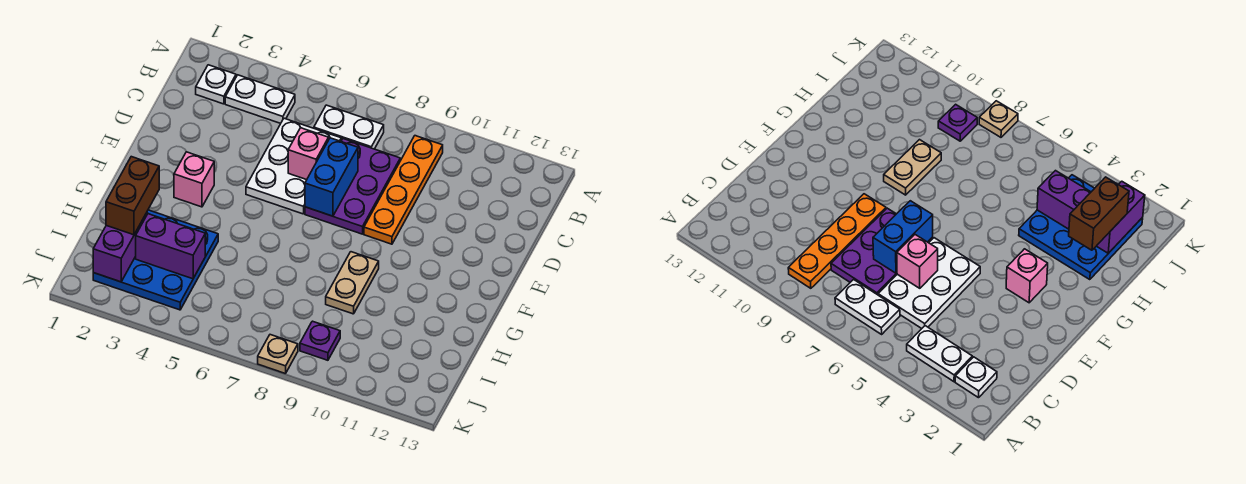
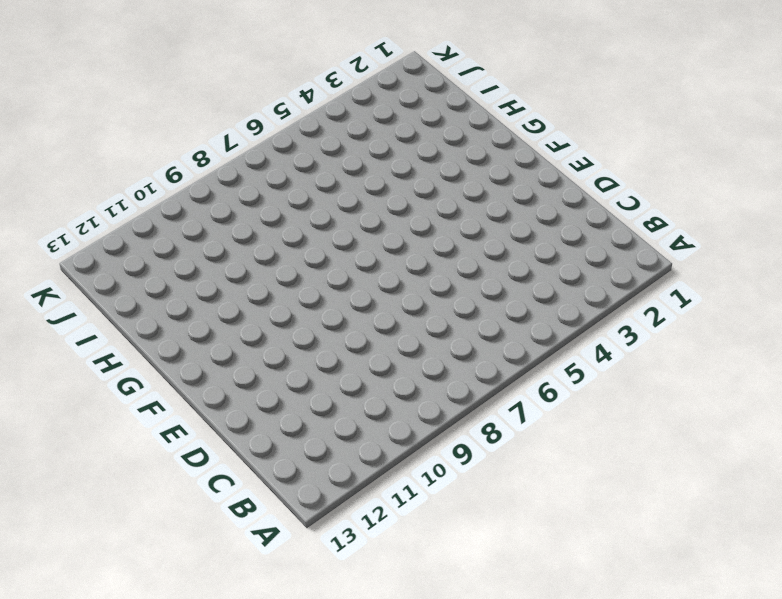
none -> white plate B2 level 1
none -> white plate B3:B4 level 1
none -> white plate B6:B7 level 1

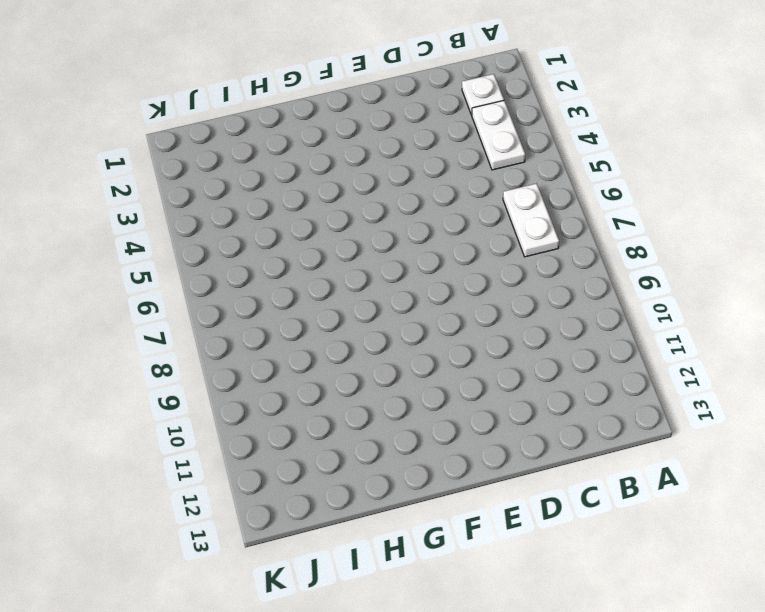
none -> orange plate B9:E9 level 1
none -> white plate C5:E6 level 1
none -> purple plate C7:E8 level 1

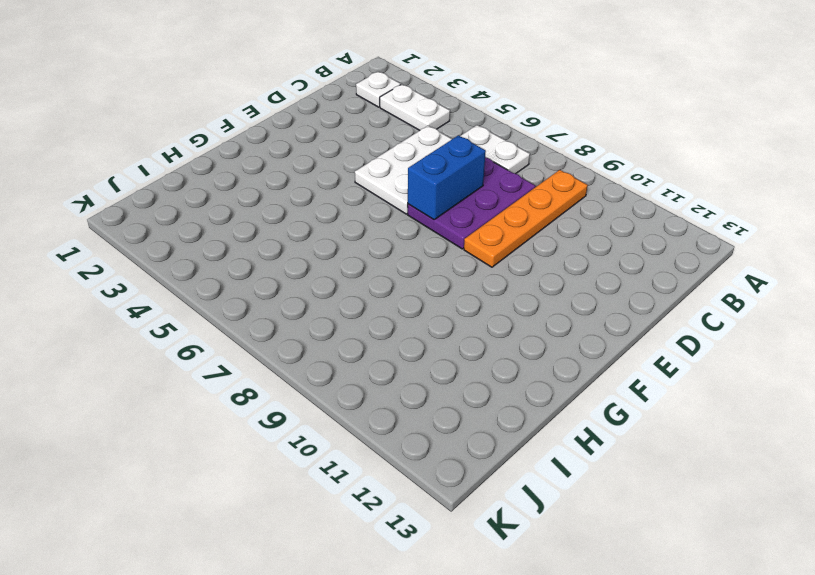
none -> pink brick F3 level 1
none -> tan plate G9:H9 level 1
none -> blue plate H2:J4 level 1

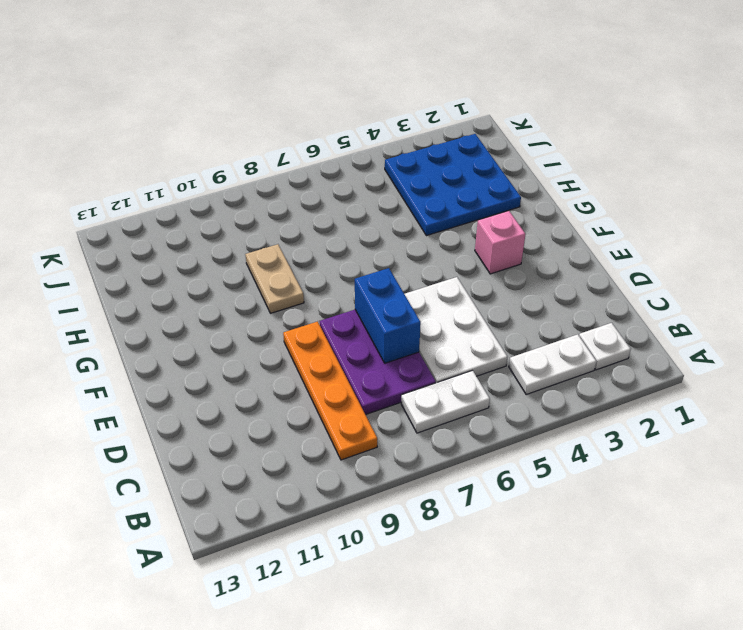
none -> purple plate J9 level 1
none -> tan plate K8 level 1
none -> pink brick D6 level 2

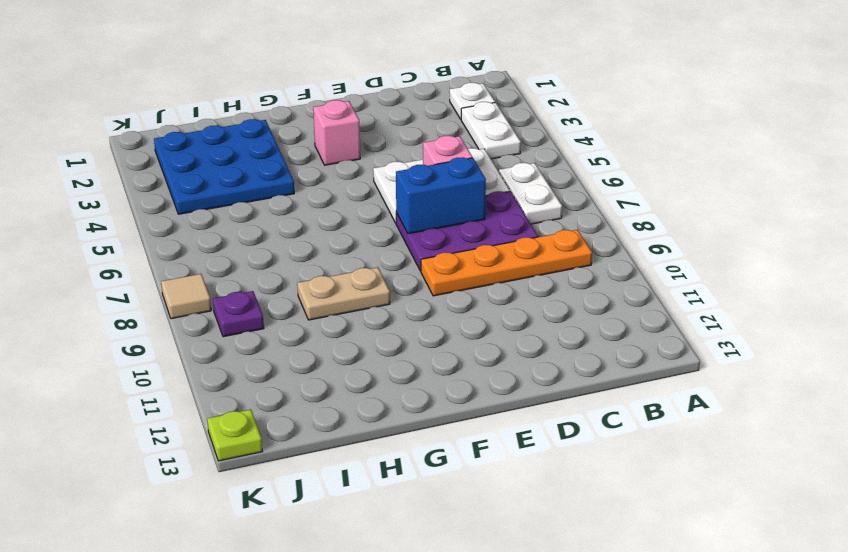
tan tile K8 level 1 -> tan plate K8 level 1
lime plate K13 level 1 -> none
none -> purple brick I2:J2 level 2
none -> purple brick I3:I4 level 2
none -> brown brick H2:I2 level 3

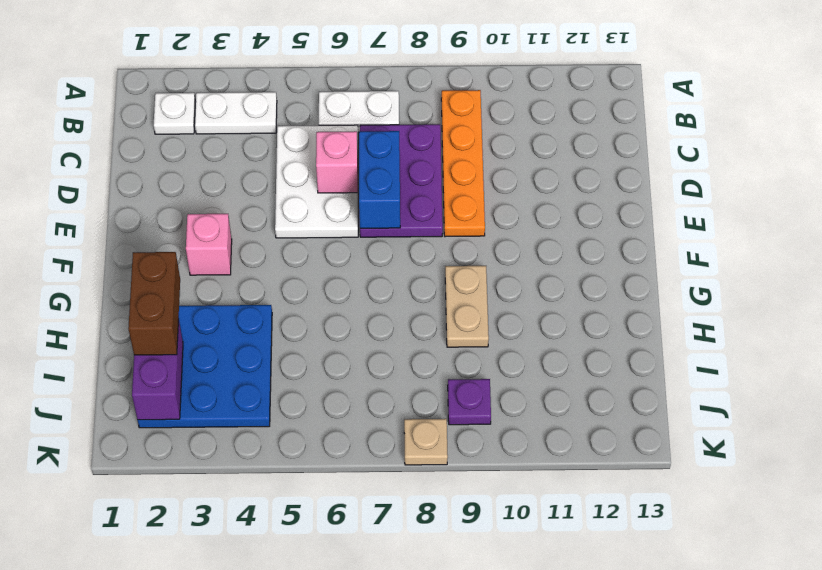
none -> purple brick I3:I4 level 2

